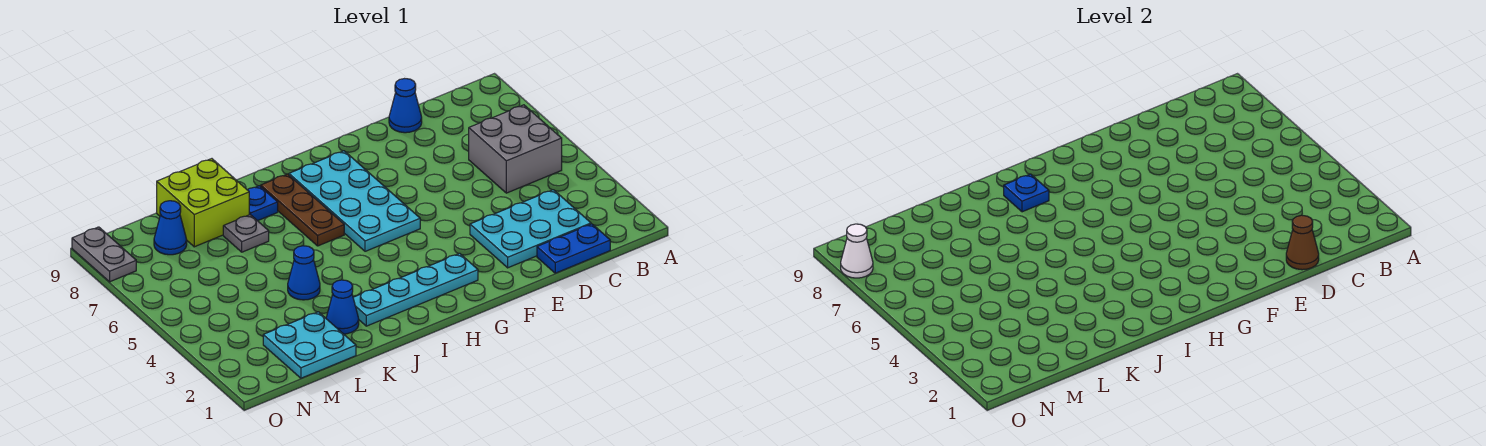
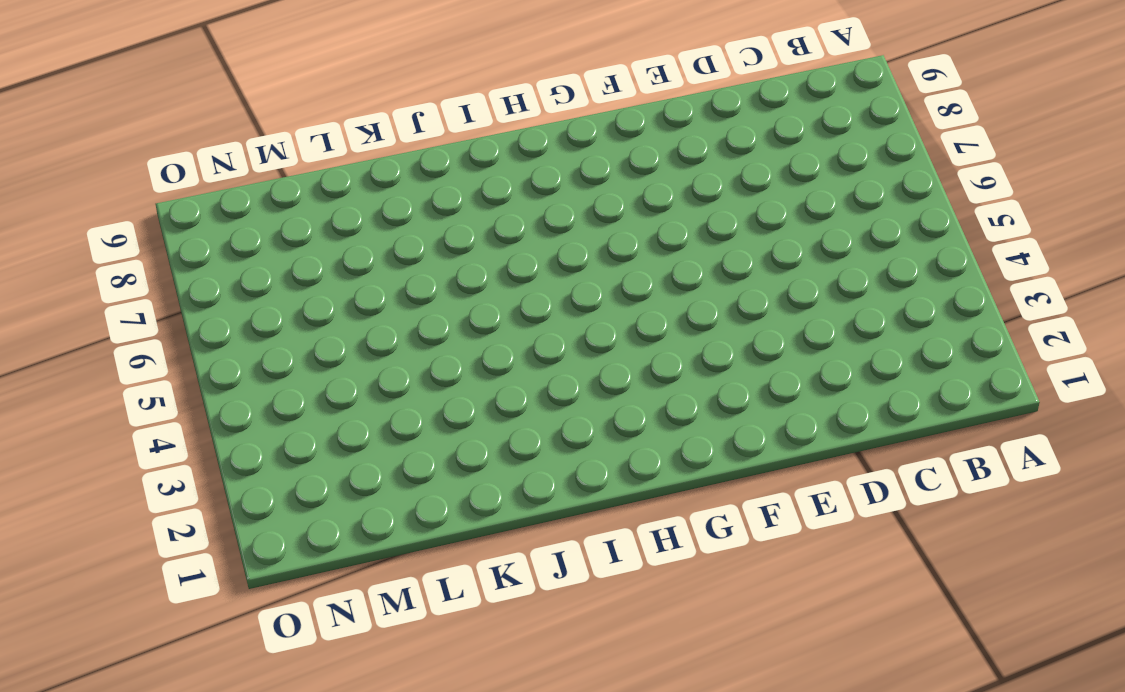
none -> grey brick B5:C6 level 1
none -> blue plate C1:D1 level 1
none -> cyan plate C2:E3 level 1

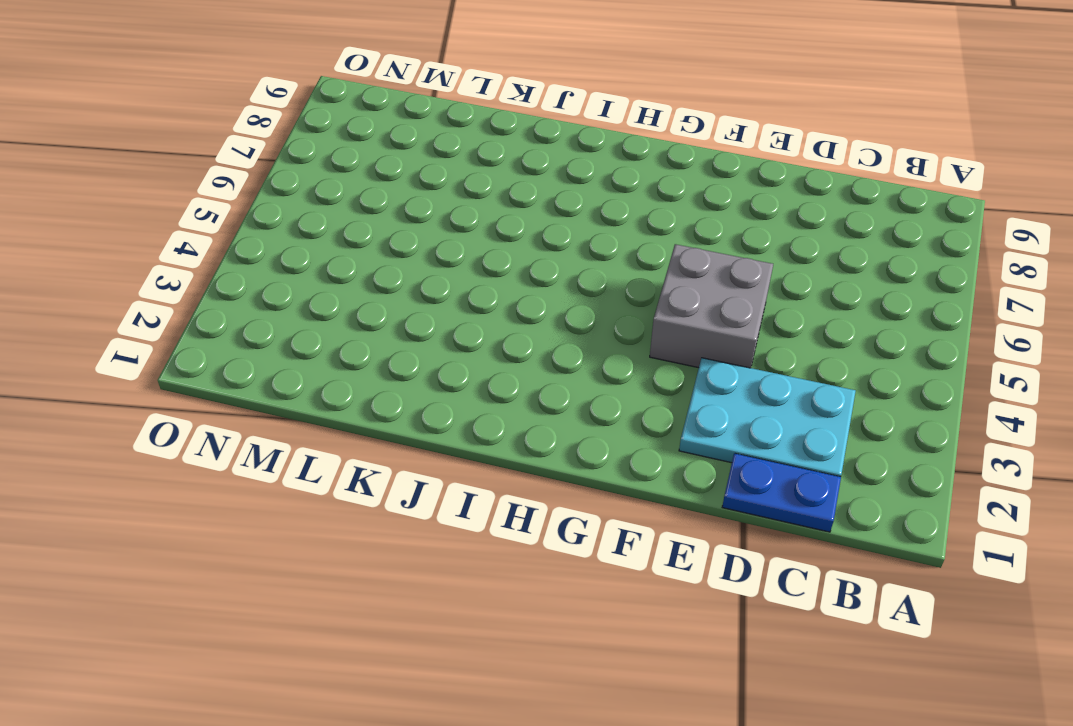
grey brick E4:F5 level 1 -> grey brick B5:C6 level 1
none -> blue cone D9 level 1
none -> cyan plate G2:J2 level 1
none -> cyan plate G5:H8 level 1

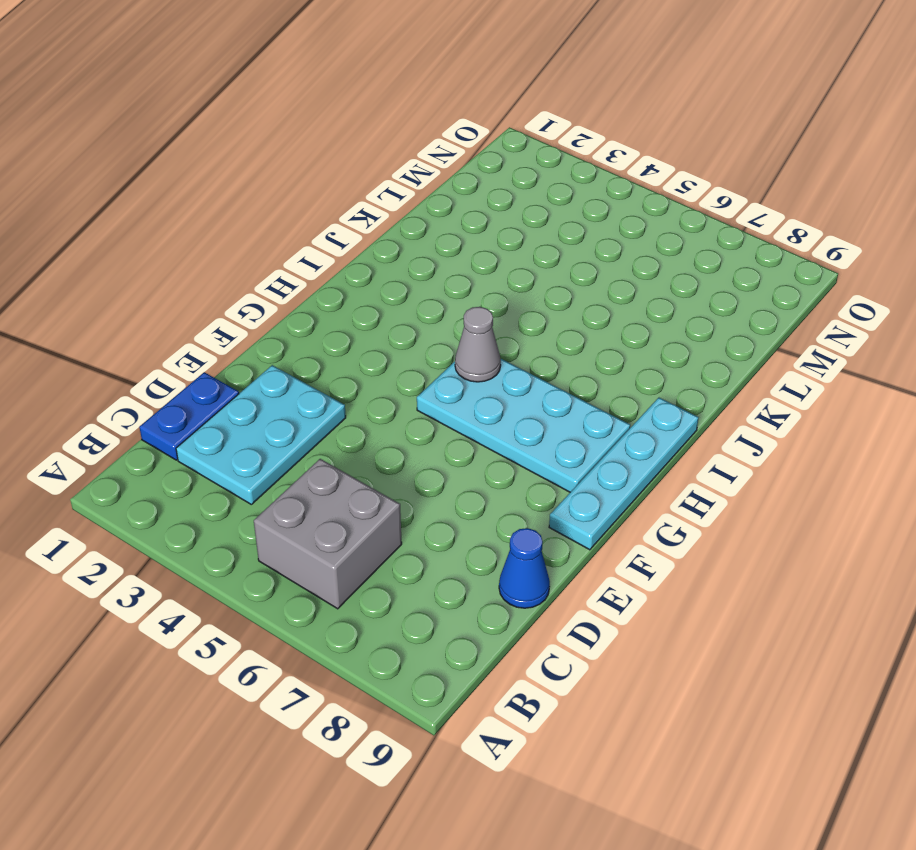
cyan plate F9:I9 level 1 -> cyan plate G2:J2 level 1
grey cone H5 level 2 -> none
none -> brown plate I6:I8 level 1
none -> blue plate J8 level 1
none -> blue cone K2 level 1

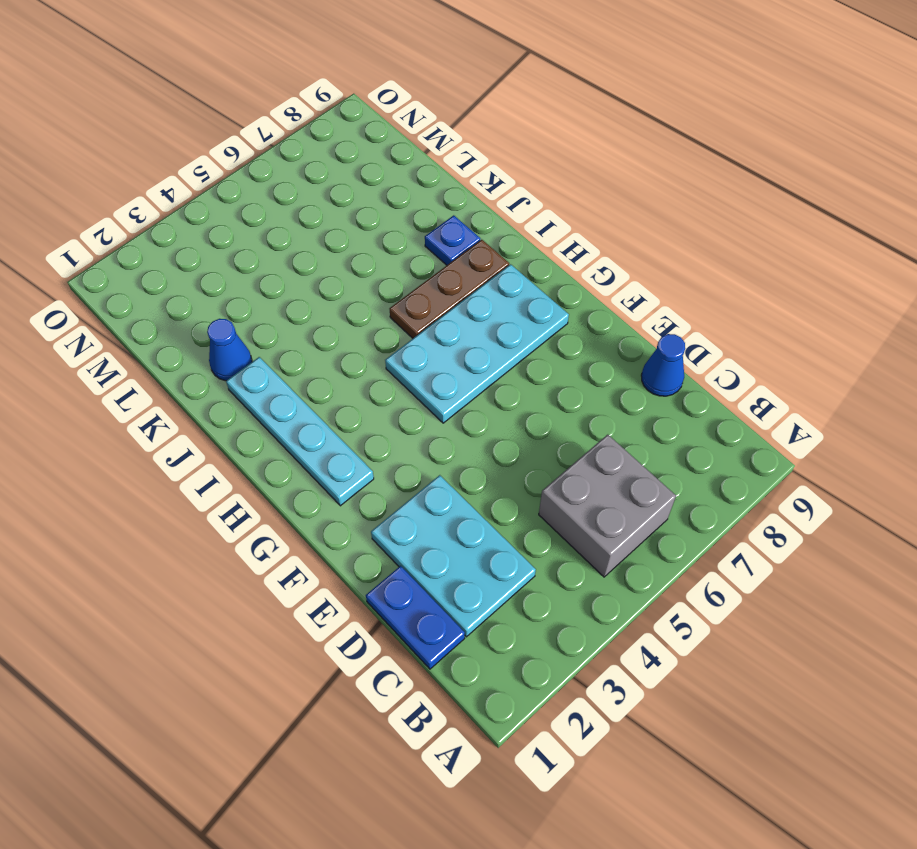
none -> blue cone K4 level 1
none -> grey plate K7 level 1
none -> lime brick K8:L9 level 1

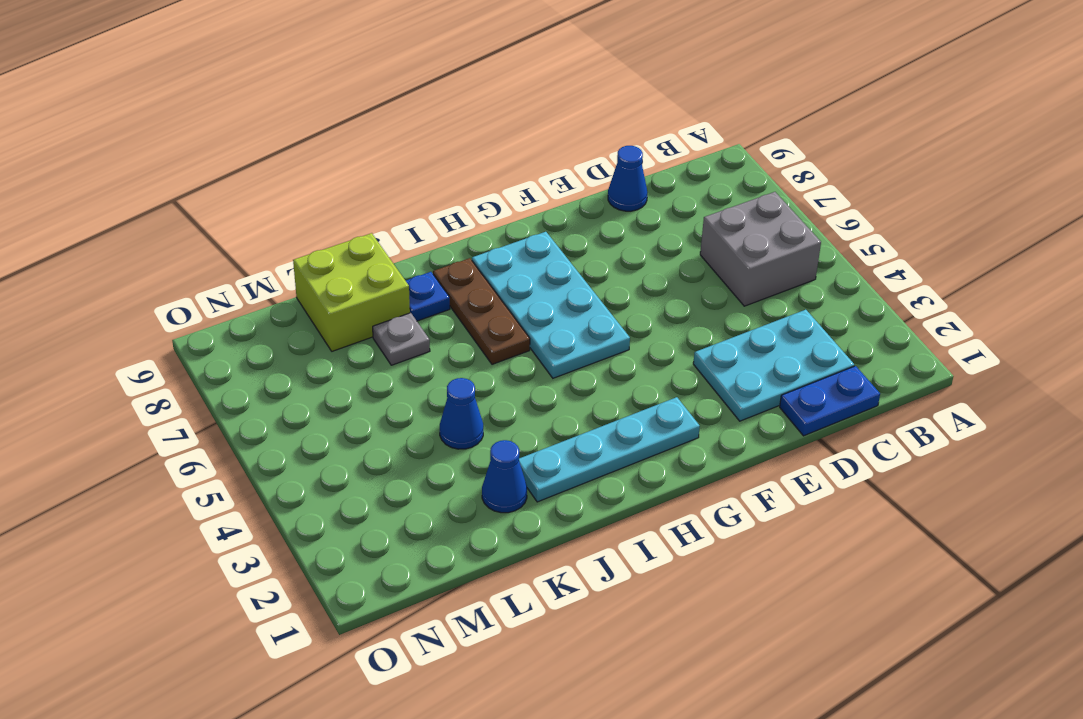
none -> cyan plate L1:M2 level 1
none -> blue cone M8 level 1
none -> grey plate O8:O9 level 1

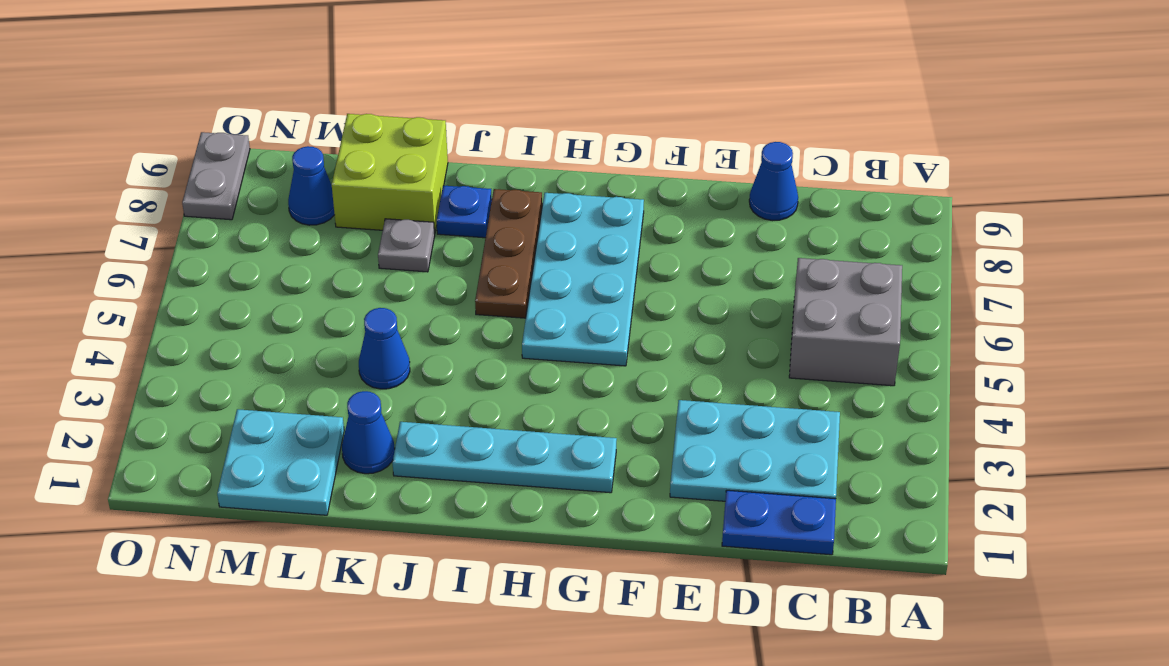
none -> brown cone D1 level 2
none -> blue plate I8 level 2
none -> white cone O8 level 2

